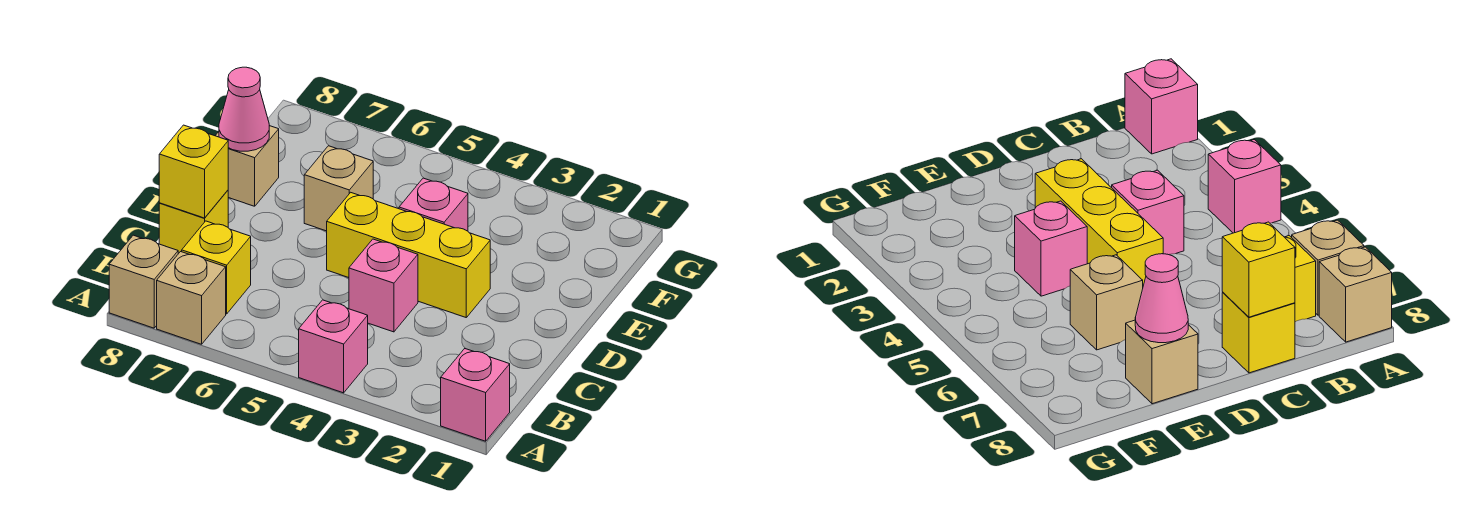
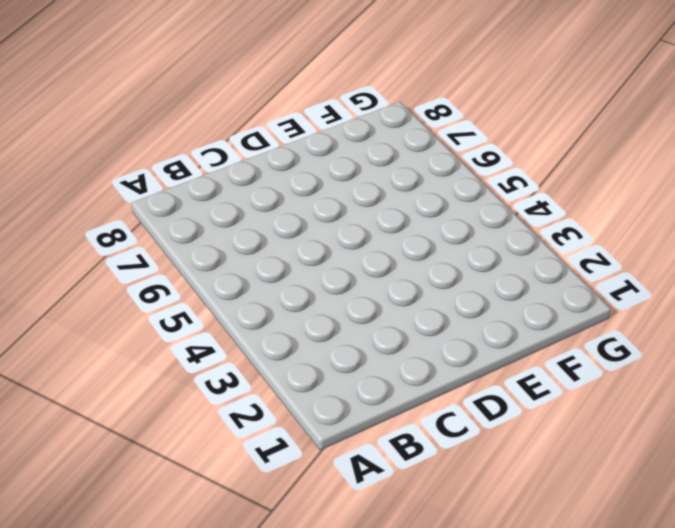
none -> pink brick A1 level 1
none -> pink brick A4 level 1
none -> tan brick A7 level 1

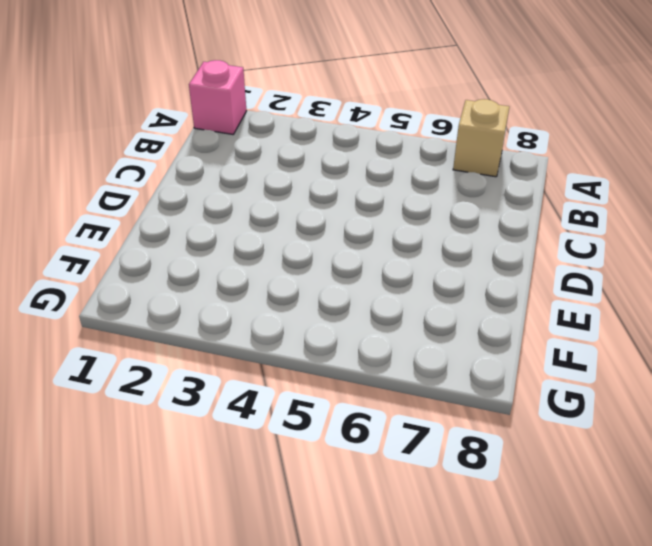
none -> pink brick A4 level 1
none -> tan brick A8 level 1
none -> yellow brick B7 level 1

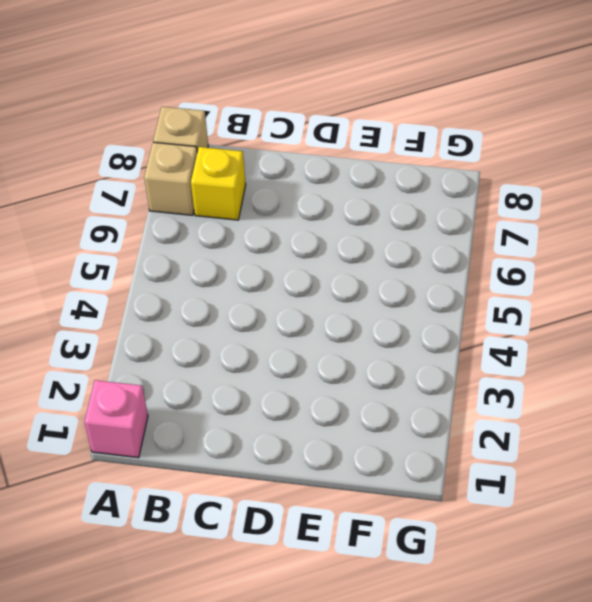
none -> pink brick A4 level 1
none -> pink brick C4 level 1
none -> yellow brick C8 level 1

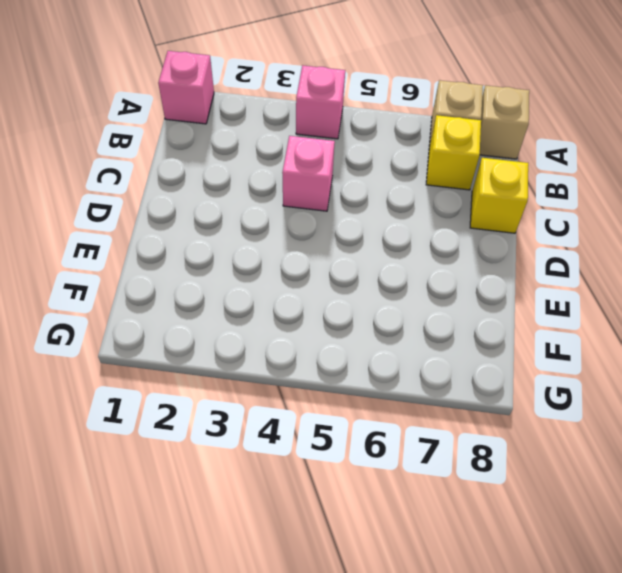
none -> yellow brick D3:D5 level 1
none -> pink brick E4 level 1
none -> tan brick E6 level 1

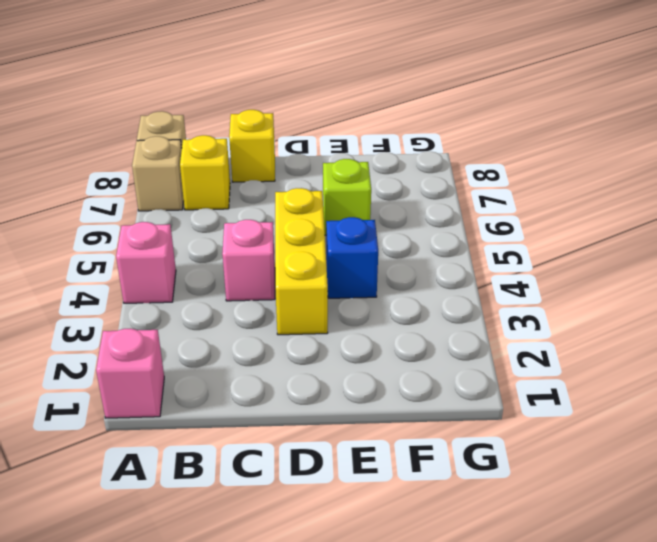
blue brick E4 level 1 -> pink brick E4 level 1
lime brick E6 level 1 -> tan brick E6 level 1
none -> tan brick E8 level 1
none -> yellow brick C8 level 2
none -> pink cone E8 level 2

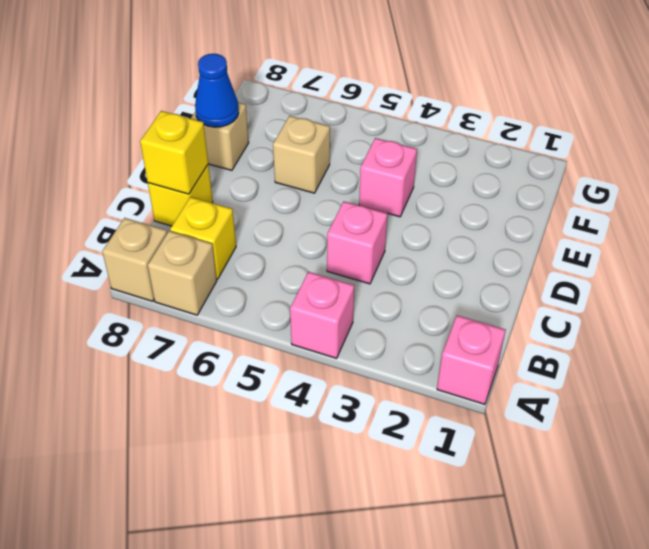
blue cone E8 level 2 -> pink cone E8 level 2
none -> yellow brick D3:D5 level 1

